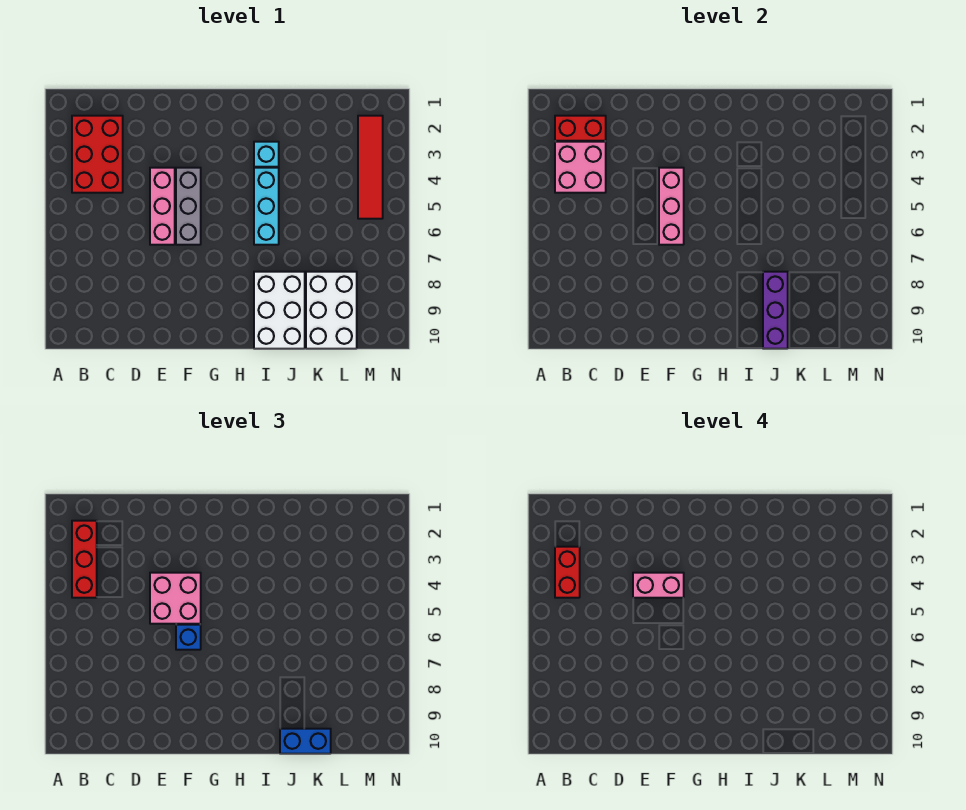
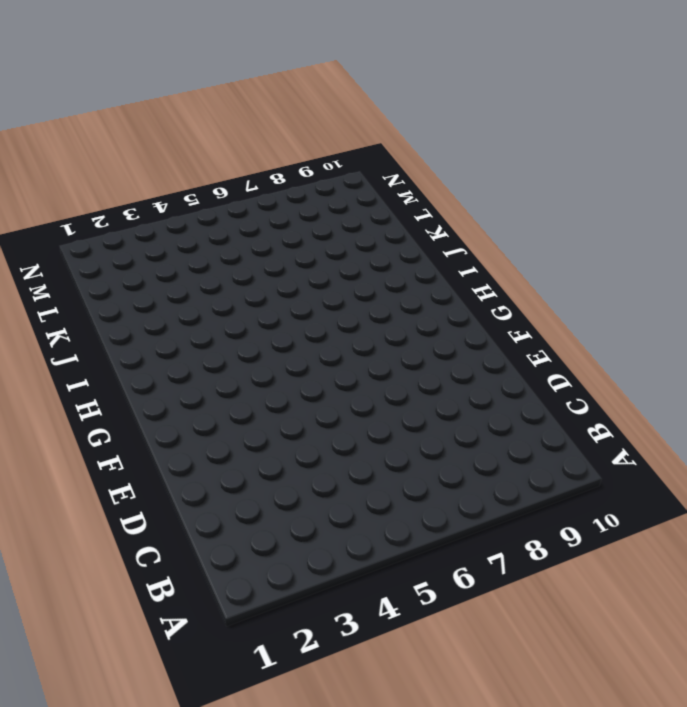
none -> red brick B2:C4 level 1
none -> pink brick E4:E6 level 1
none -> grey brick F4:F6 level 1

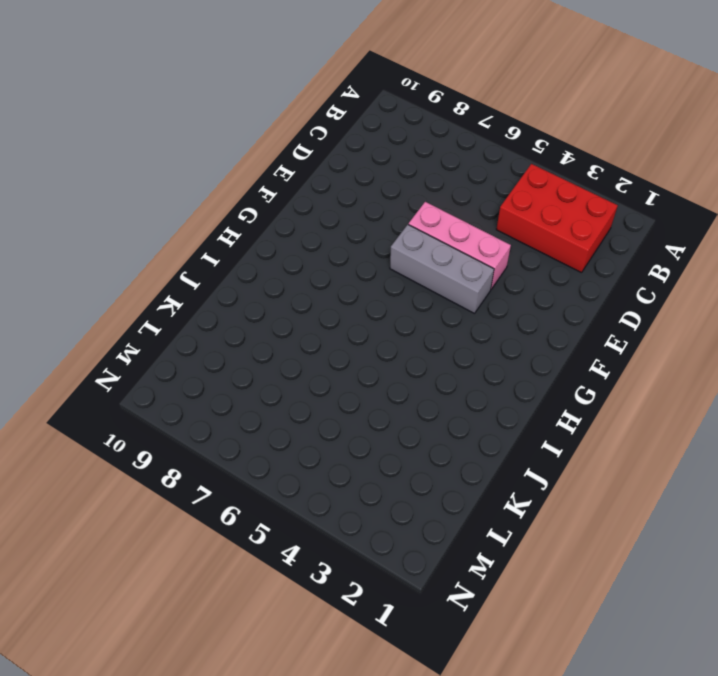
none -> cyan brick I3 level 1
none -> cyan brick I4:I6 level 1
none -> white brick I8:J10 level 1

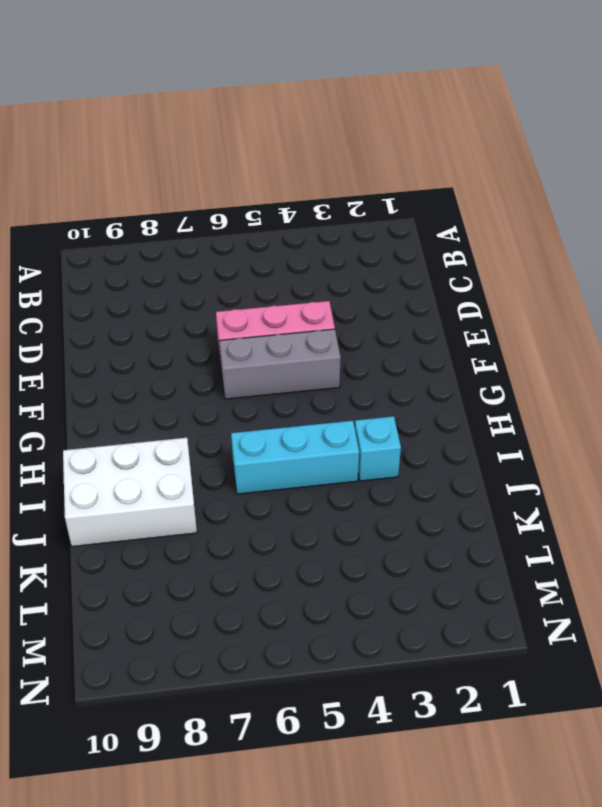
none -> red brick B2:C4 level 1
none -> white brick K8:L10 level 1
none -> red tile M2:M5 level 1

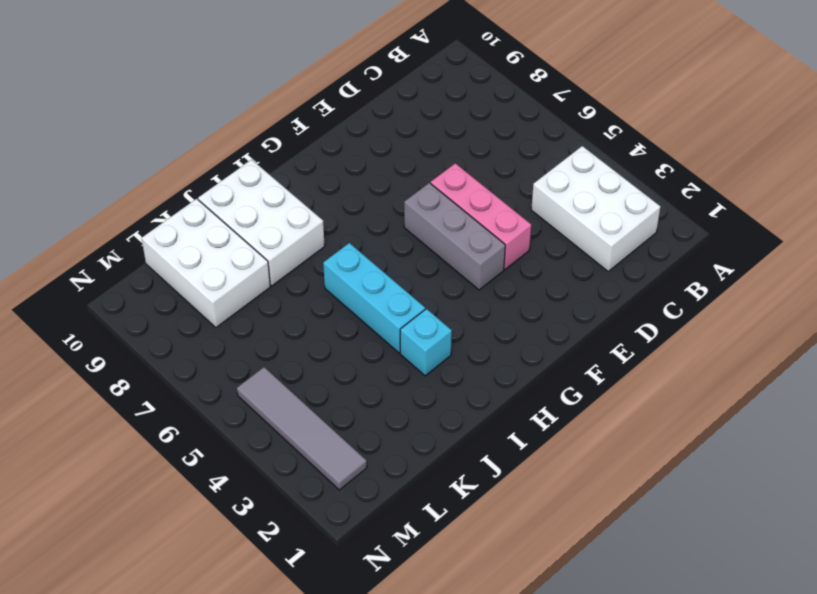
white brick B2:C4 level 1 -> red brick B2:C4 level 1
grey tile M2:M5 level 1 -> red tile M2:M5 level 1
none -> red brick B2:C2 level 2
none -> pink brick B3:C4 level 2
none -> pink brick F4:F6 level 2

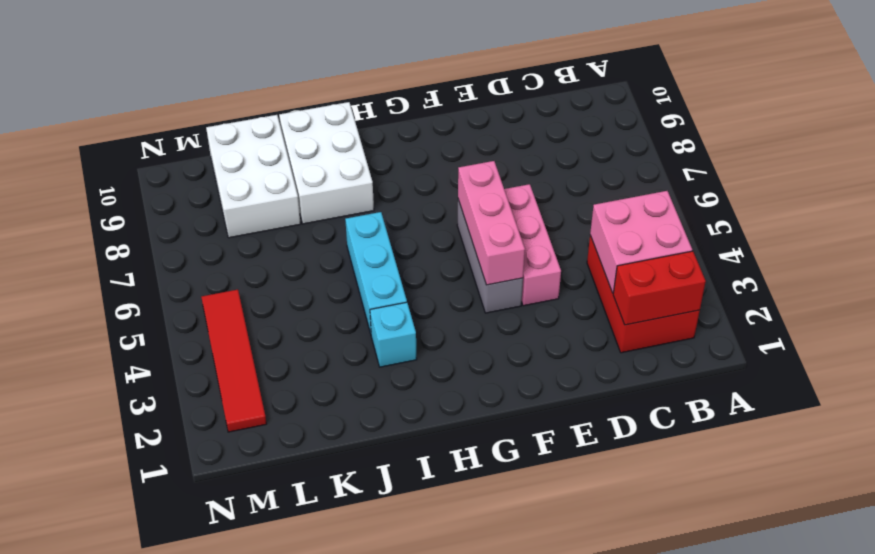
none -> purple brick J8:J10 level 2
none -> red brick B2:B4 level 3
none -> pink brick E4:F5 level 3

